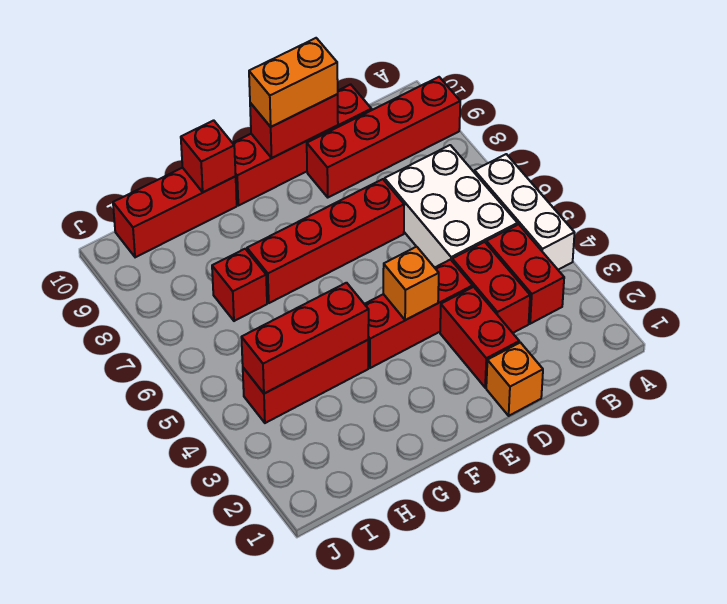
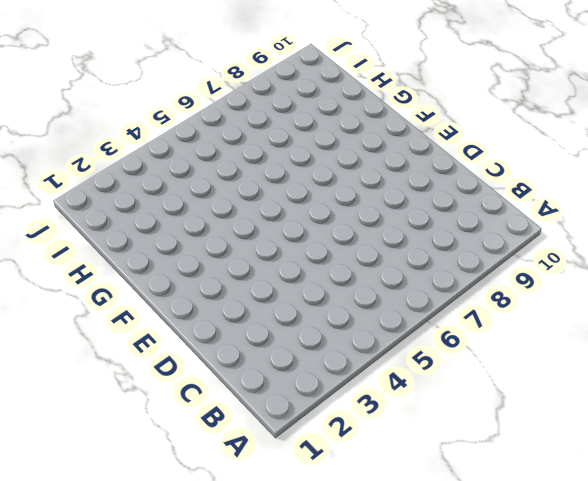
none -> white brick A4:A6 level 1
none -> red brick A9:D9 level 1
none -> red brick B3:B4 level 1

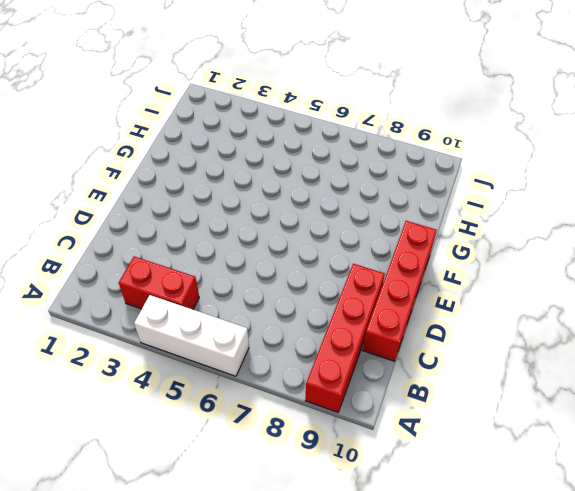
none -> white brick B5:C7 level 1
none -> red brick C3:C4 level 1
none -> orange brick D1 level 1

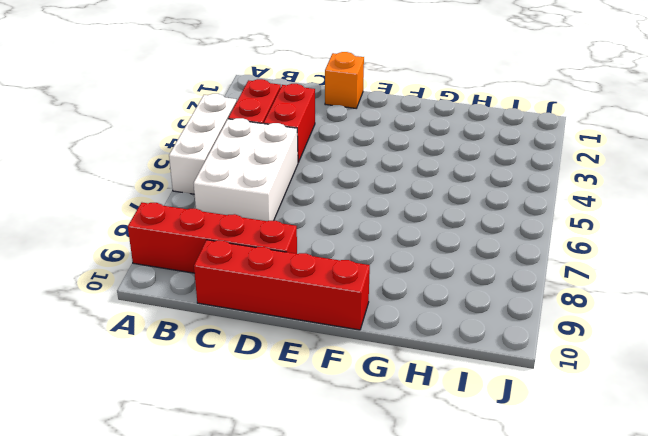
none -> red brick D2:D3 level 1
none -> red brick D4:F4 level 1
none -> red brick D7:G7 level 1

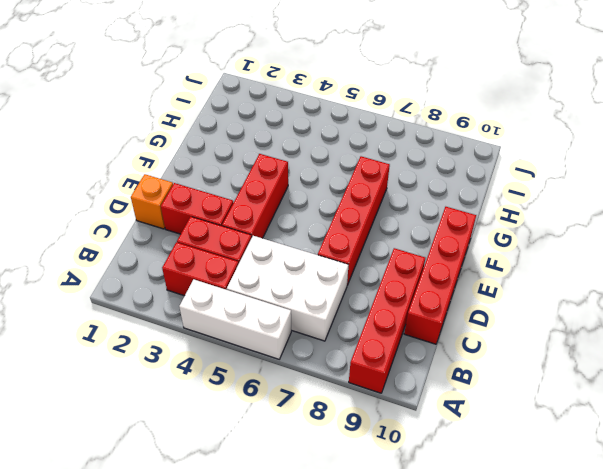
none -> red brick G4:I4 level 1
none -> red brick G10:I10 level 1
none -> red brick H7 level 1

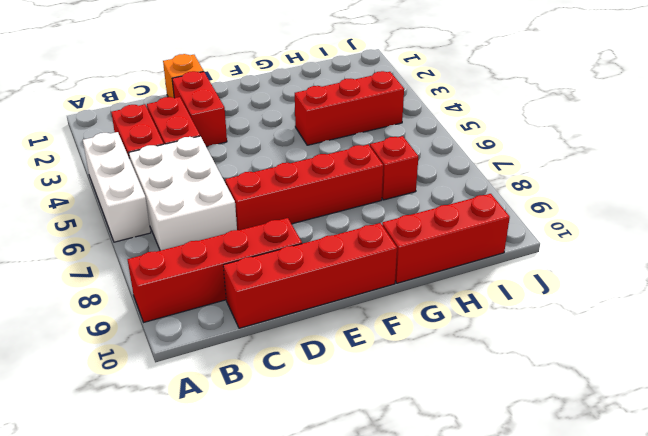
none -> red brick D4:F4 level 1
none -> red brick D10:E10 level 2
none -> orange brick E4 level 2

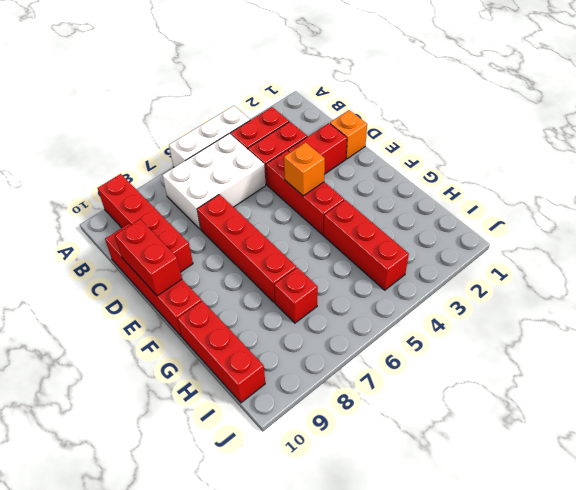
none -> red brick G4:I4 level 2
none -> red brick G10 level 2
none -> orange brick D10:E10 level 3

